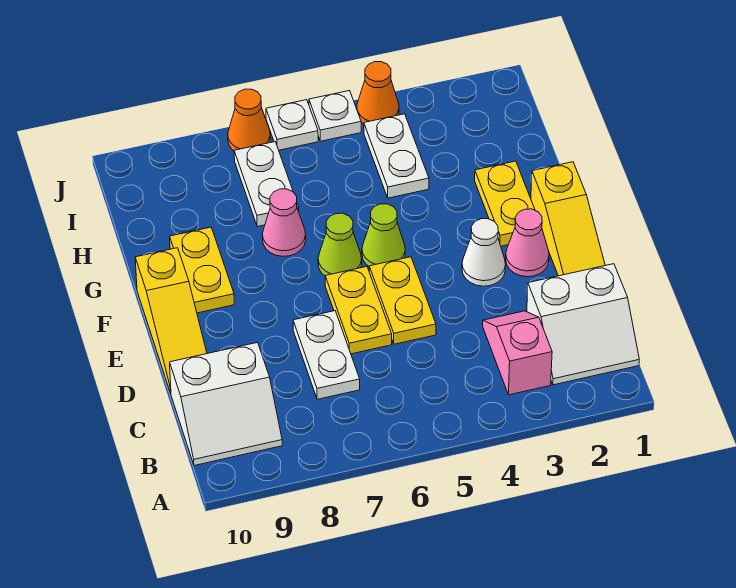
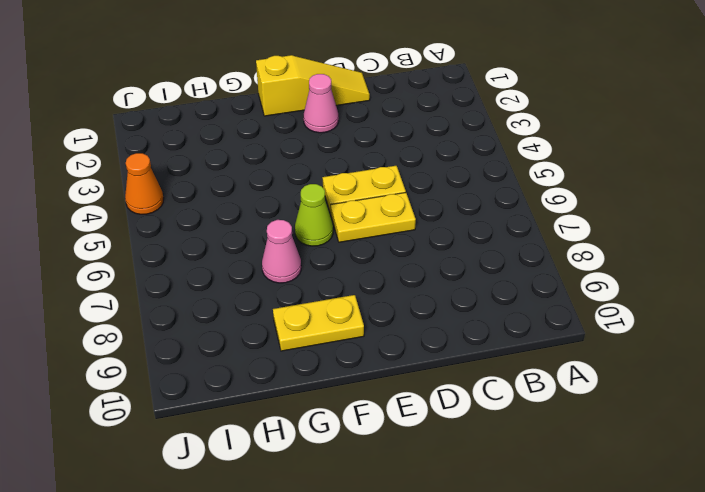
none -> white slope B1:C2 level 1 top C
none -> pink slope B3:C3 level 1 top B
none -> white slope B9:C10 level 1 top C

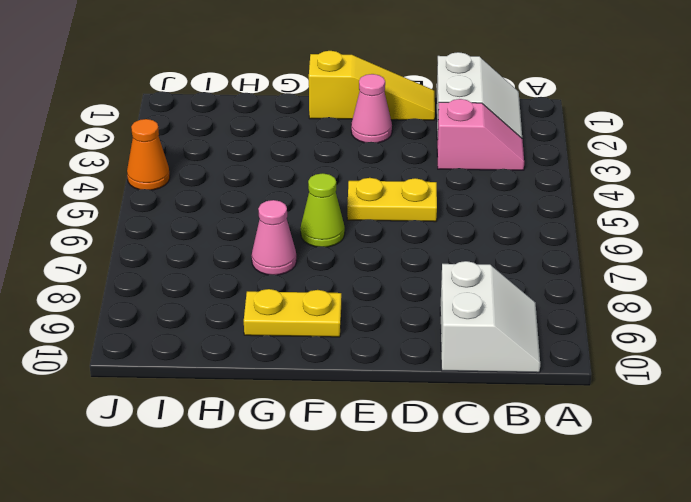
pink slope B3:C3 level 1 top C -> pink slope B3:C3 level 1 top B
none -> white plate C7:D7 level 1
none -> yellow plate D6:E6 level 1
none -> yellow slope D10:F10 level 1 top F

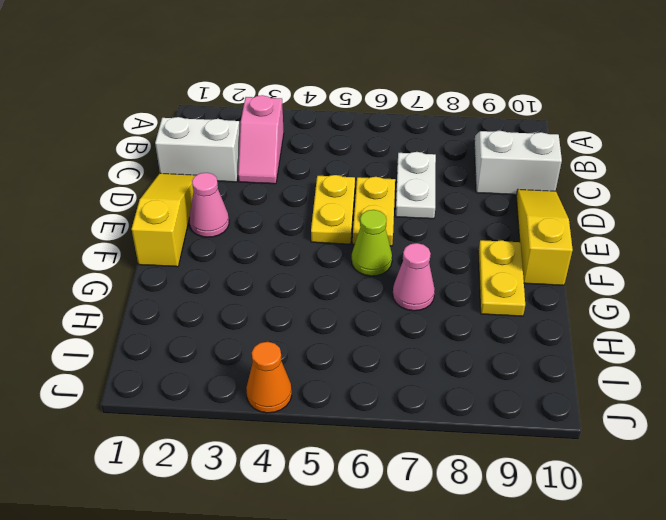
none -> white cone E3 level 1
none -> yellow plate F2:G2 level 1
none -> lime cone F5 level 1

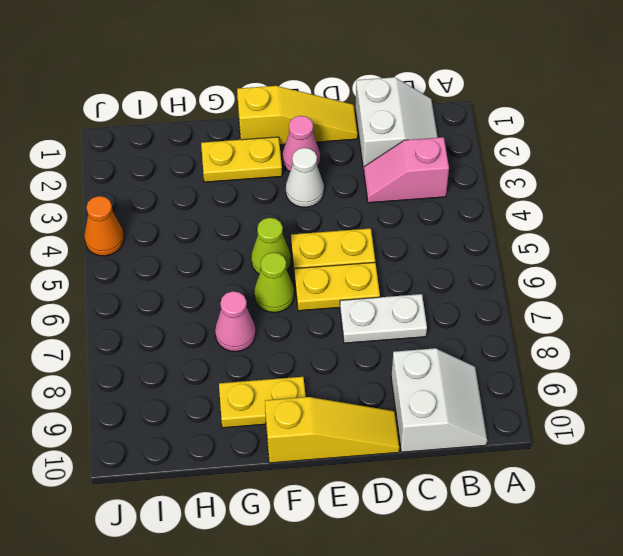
none -> white plate H4:I4 level 1
none -> white plate H7:I7 level 1
none -> white plate J5 level 1

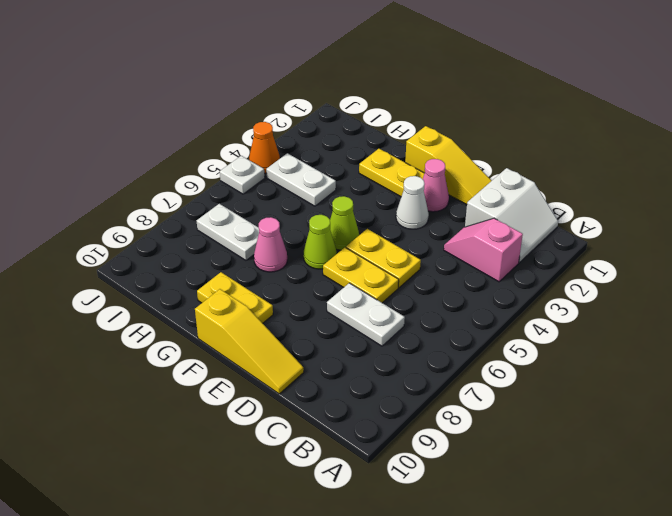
none -> white slope B9:C10 level 1 top C
none -> white plate J6 level 1
none -> orange cone J7 level 1

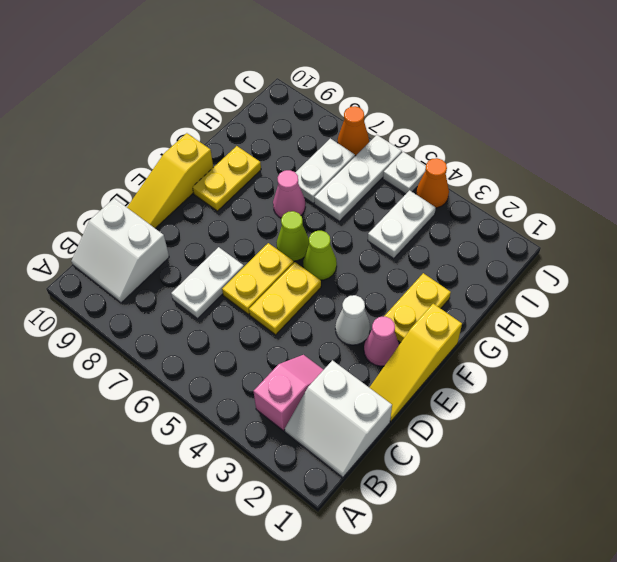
white plate H6:J6 level 1 -> white plate J6 level 1

